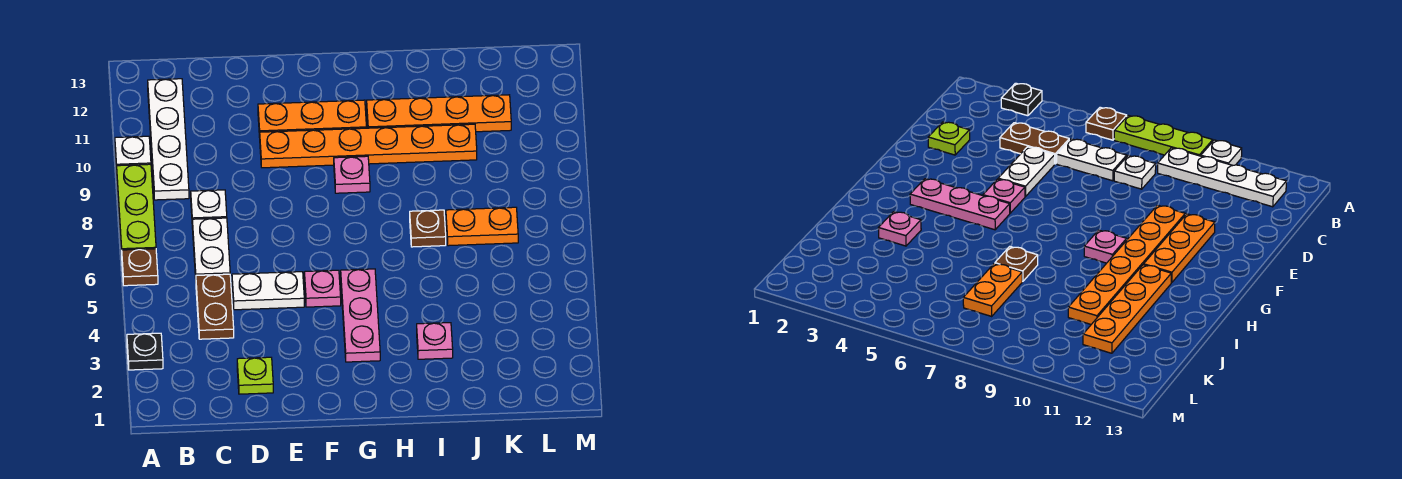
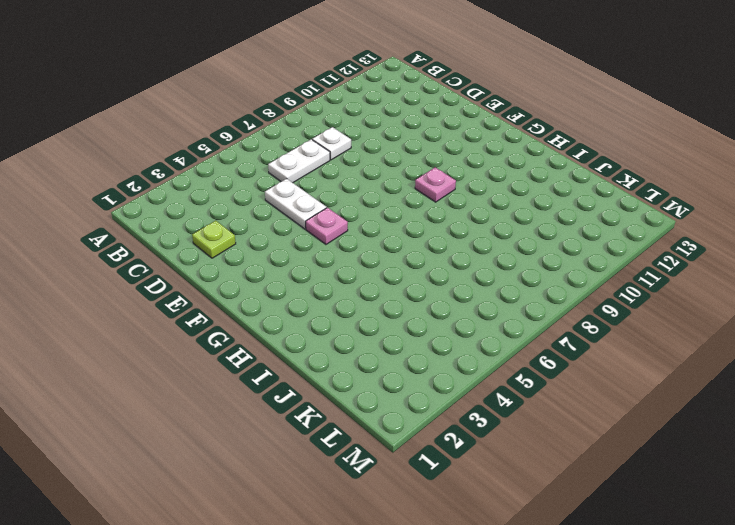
none -> black plate A3 level 1
none -> brown plate A6 level 1
none -> lime plate A7:A9 level 1

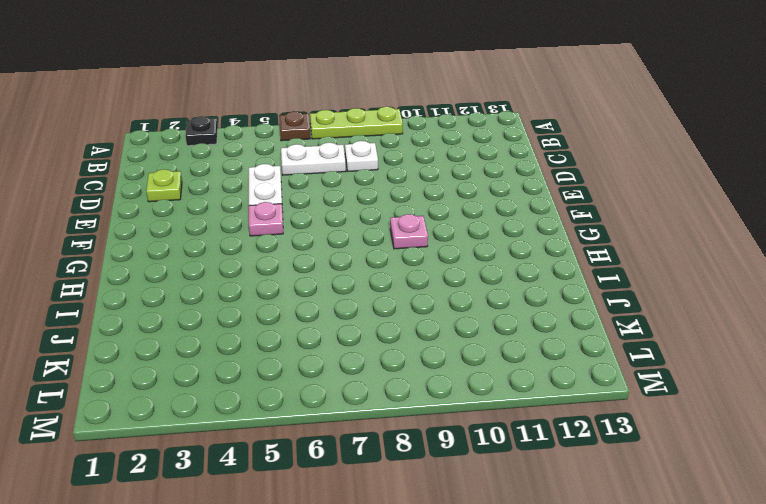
none -> white plate A10 level 1
none -> white plate B9:B12 level 1
none -> brown plate C4:C5 level 1

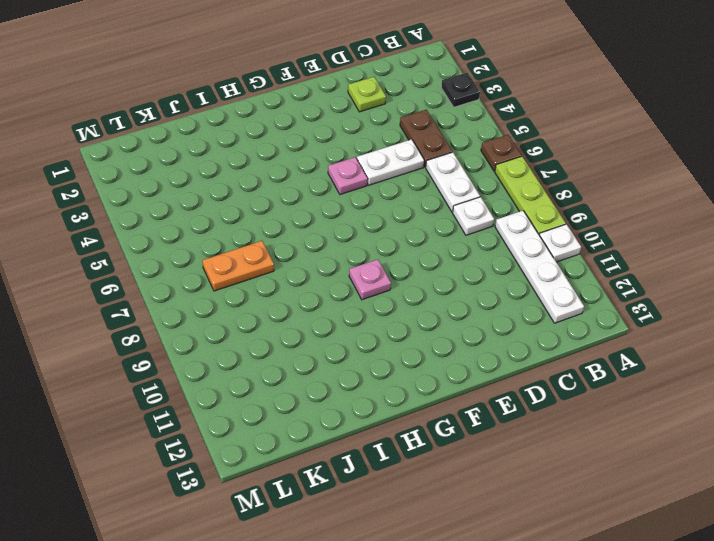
none -> orange plate E10:J10 level 1
none -> orange plate E11:G11 level 1
none -> pink plate G3:G5 level 1

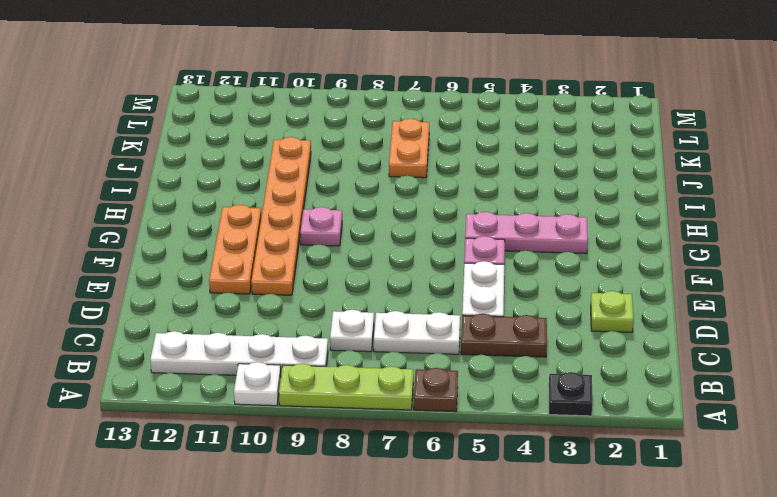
none -> orange plate H11:K11 level 1
none -> pink plate I3 level 1
none -> brown plate I7 level 1

